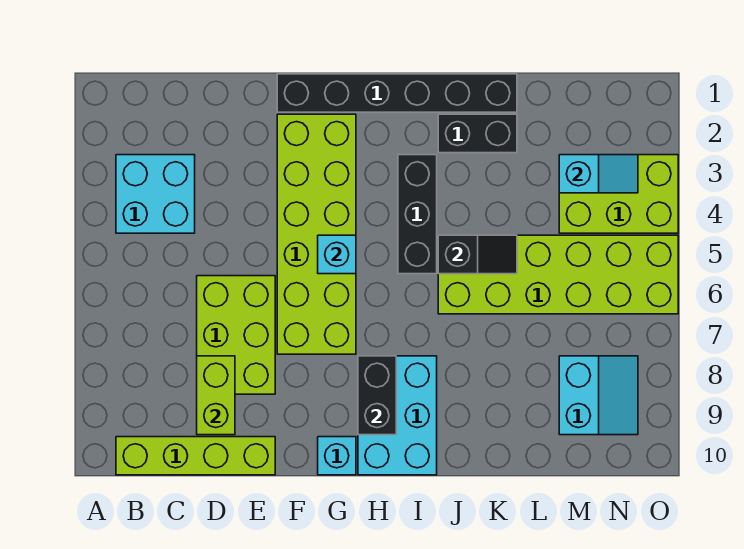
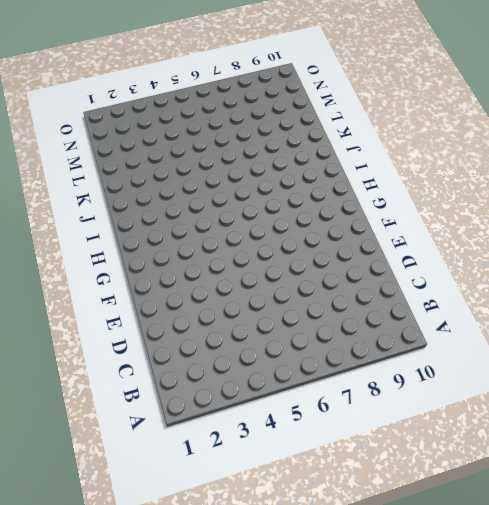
none -> cyan brick B3:C4 level 1
none -> lime brick B10:E10 level 1
none -> lime brick D6:E8 level 1

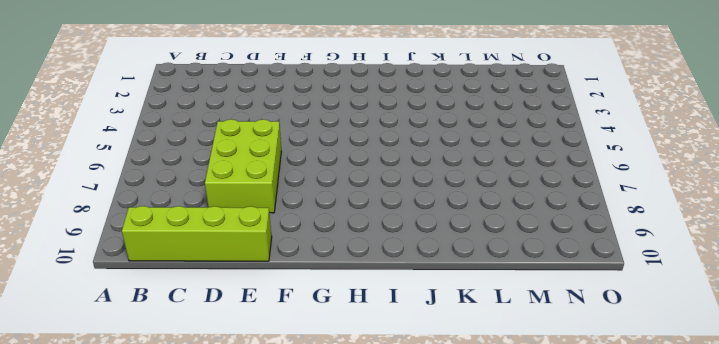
none -> cyan brick B3:C4 level 1
none -> black brick F1:K1 level 1
none -> lime brick F2:G7 level 1

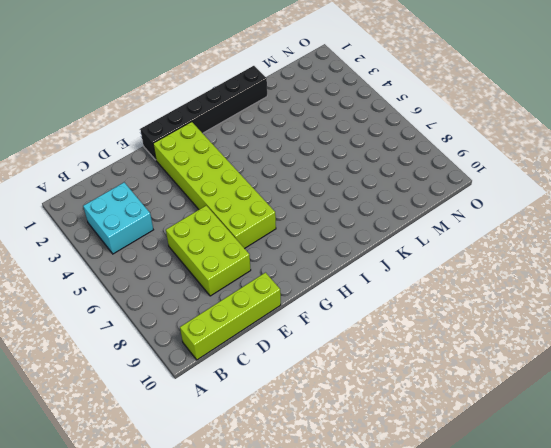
none -> cyan brick G10 level 1
none -> cyan brick H8:I10 level 1
none -> black brick I3:I5 level 1

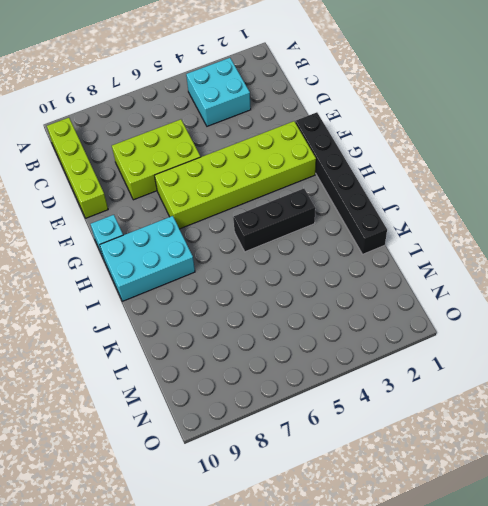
none -> black brick J2:K2 level 1
none -> lime brick J5:O6 level 1
none -> lime brick M3:O4 level 1

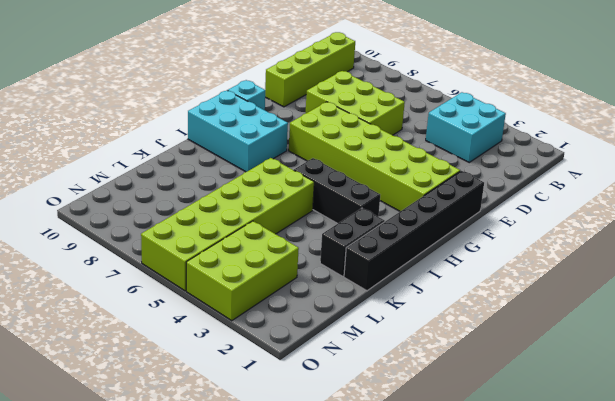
none -> cyan slope M8:N9 level 1 top M
none -> lime brick D8:D9 level 2
none -> cyan brick G5 level 2

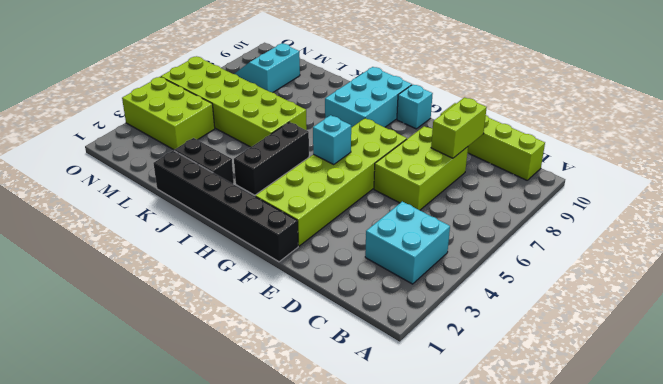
none -> black brick H8:H9 level 2
none -> black slope J5:K5 level 2 top J
none -> cyan slope M3:N3 level 2 top M

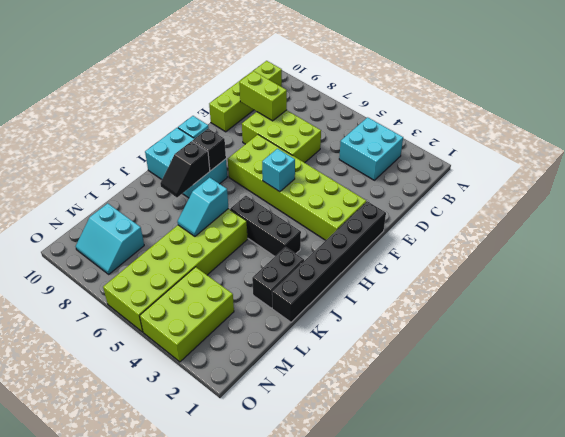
black brick H8 level 2 -> black brick H8:H9 level 2
black slope I8:J8 level 2 top I -> black slope J5:K5 level 2 top J
cyan slope J6:K6 level 2 top J -> cyan slope M3:N3 level 2 top M

